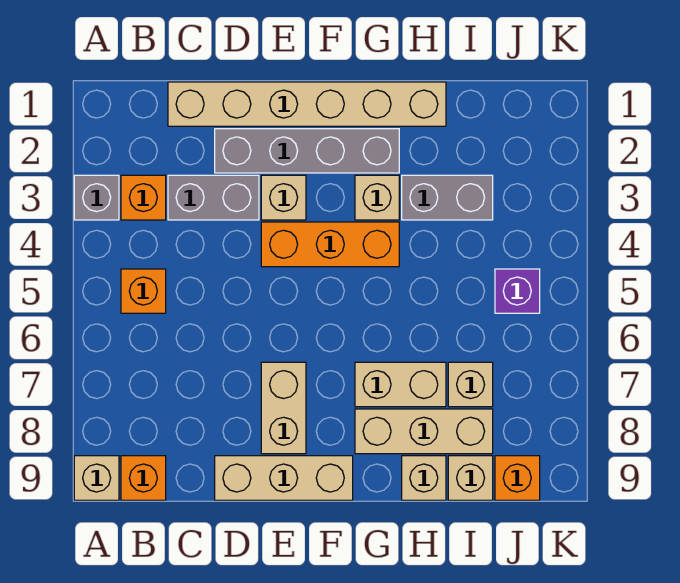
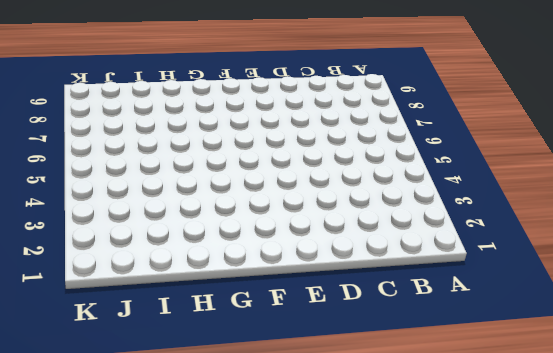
none -> grey brick A3 level 1
none -> tan brick A9 level 1
none -> orange brick B3 level 1

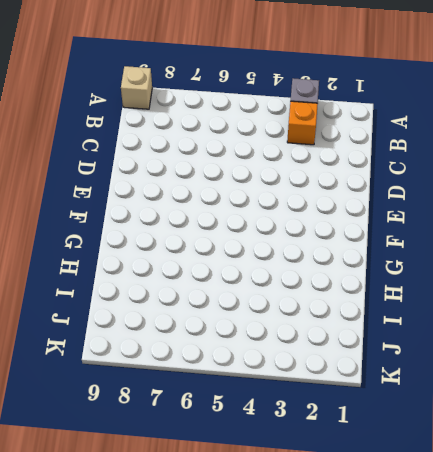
none -> orange brick B5 level 1
none -> orange brick B9 level 1
none -> tan brick C1:H1 level 1

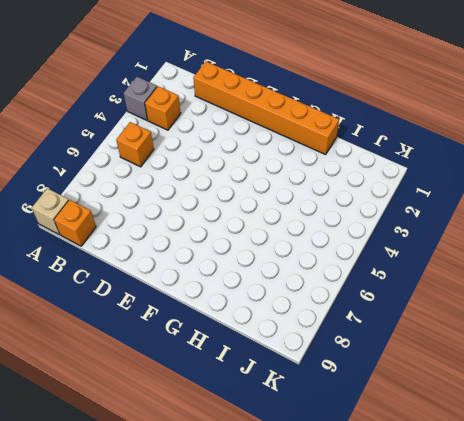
orange brick C1:H1 level 1 -> tan brick C1:H1 level 1
none -> grey brick C3:D3 level 1
none -> grey brick D2:G2 level 1
none -> tan brick D9:F9 level 1

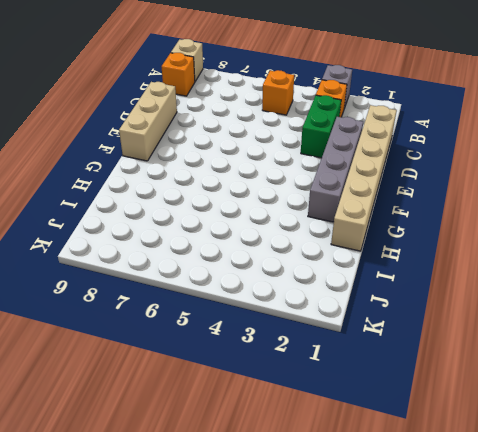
green brick C3:D3 level 1 -> grey brick C3:D3 level 1
none -> tan brick E3 level 1
none -> orange brick E4:G4 level 1
none -> tan brick E7:E8 level 1

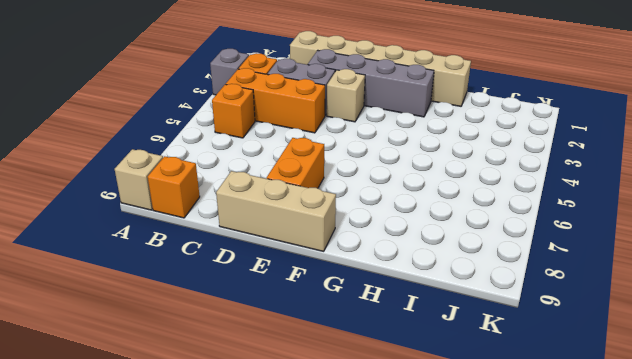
orange brick B4:D4 level 1 -> orange brick E4:G4 level 1
orange brick E7:E8 level 1 -> tan brick E7:E8 level 1
none -> tan brick G3 level 1
none -> tan brick G7:H7 level 1
none -> tan brick G8:I8 level 1

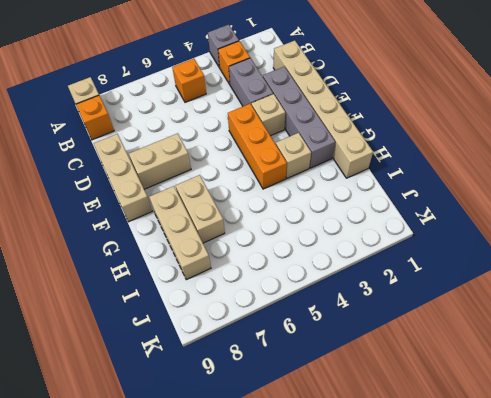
none -> grey brick H3:I3 level 1
none -> tan brick H9 level 1
none -> tan brick I7 level 1

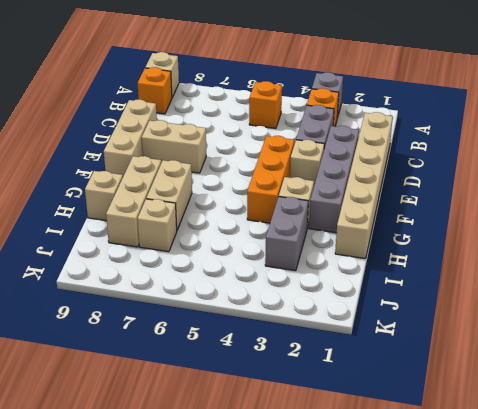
none -> tan brick I9 level 1
none -> purple brick J5 level 1
none -> orange brick J9 level 1

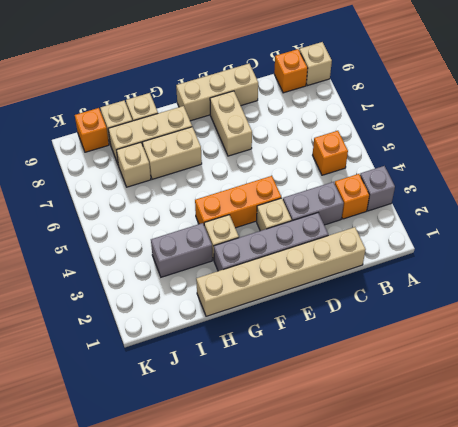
none -> purple brick J5 level 1

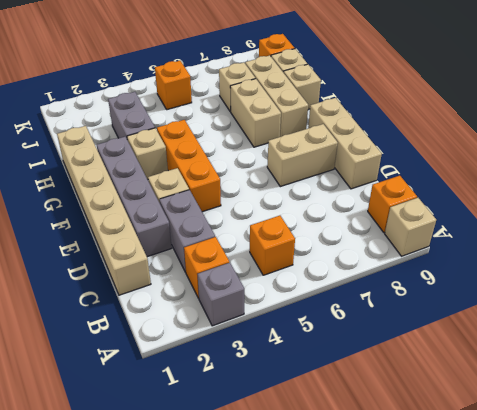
orange brick J5 level 1 -> purple brick J5 level 1

